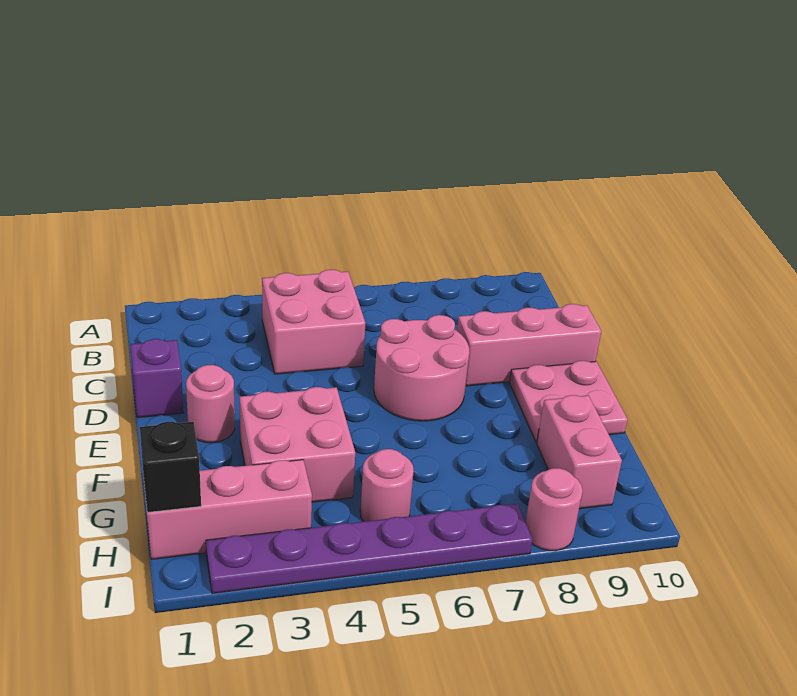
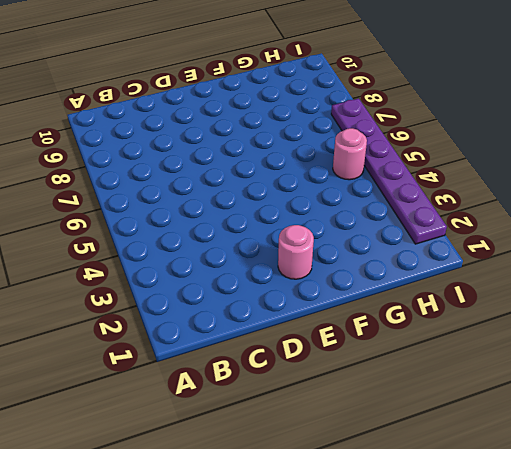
none -> pink brick B4:C5 level 1
none -> purple brick D1 level 1
none -> pink round brick D6:E7 level 1

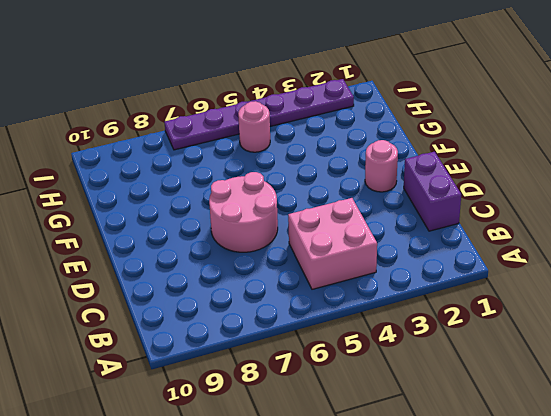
purple brick C1:D1 level 1 -> purple brick D1 level 1
none -> pink brick D8:D10 level 1
none -> pink plate E9:F10 level 1
none -> pink brick F3:G4 level 1

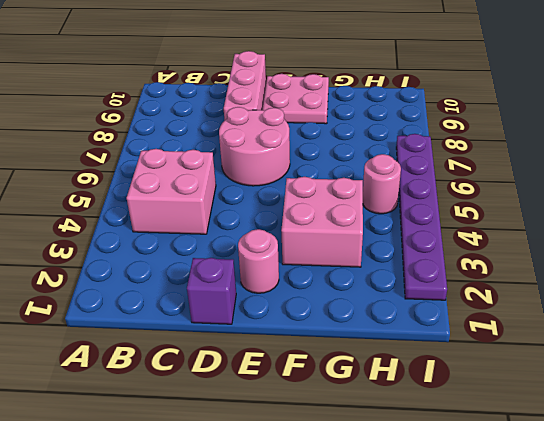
none -> pink brick G9:H9 level 1
none -> pink brick H1:H3 level 1
none -> pink round brick I8 level 1

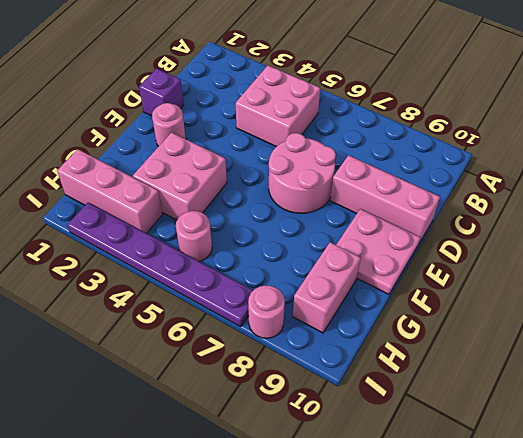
none -> black brick H1 level 2

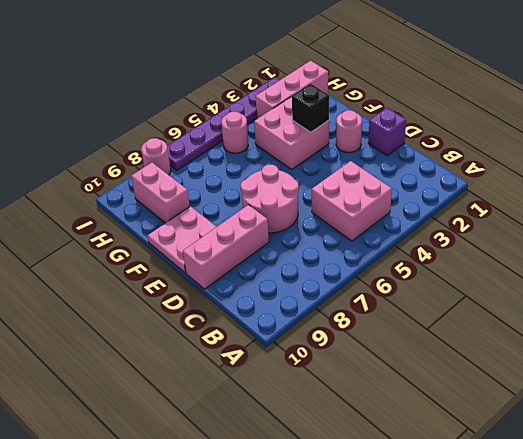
black brick F3 level 2 -> black brick H1 level 2

